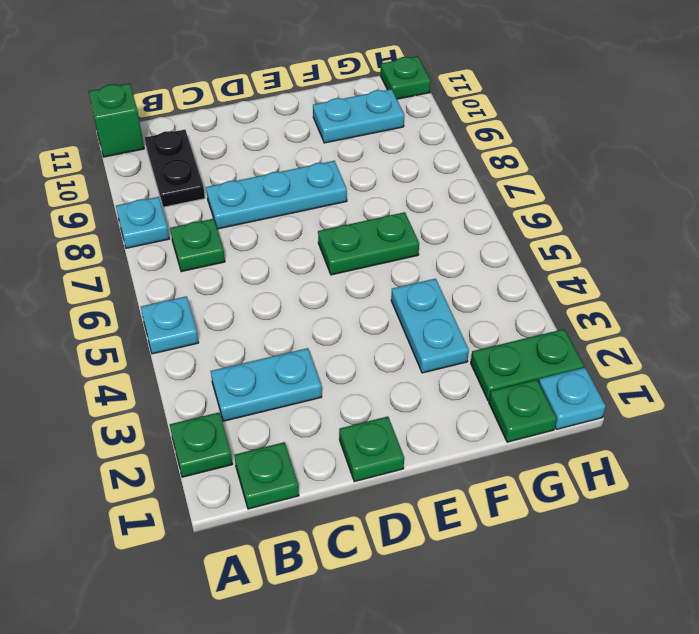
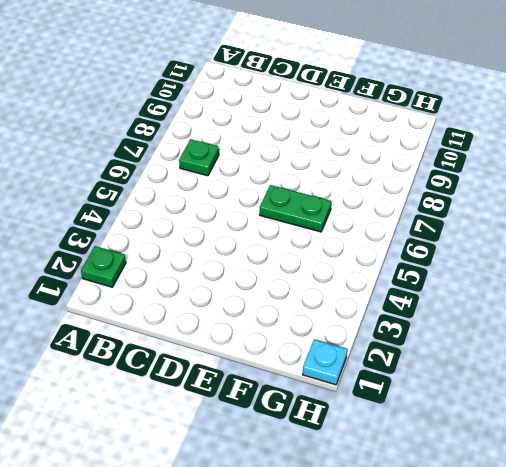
none -> cyan plate A5 level 1
none -> cyan plate A8 level 1
none -> green brick A11 level 1

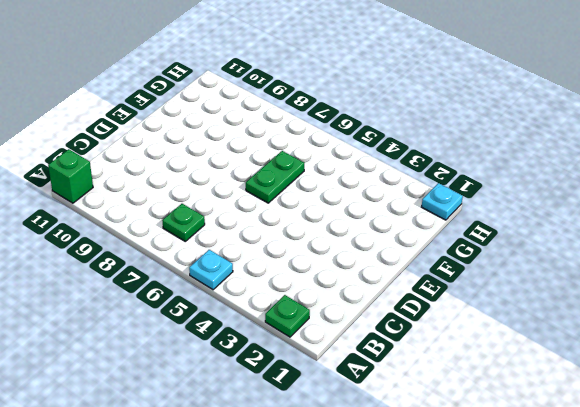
none -> cyan plate A8 level 1
none -> green plate B1 level 1
none -> cyan plate B3:C3 level 1

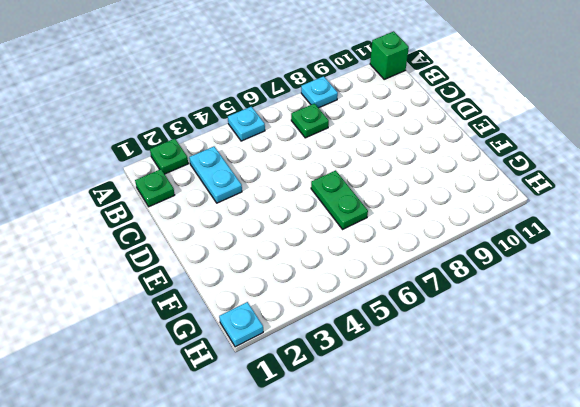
none -> black plate B9:B10 level 1
none -> cyan plate C8:E8 level 1
none -> green plate D1 level 1

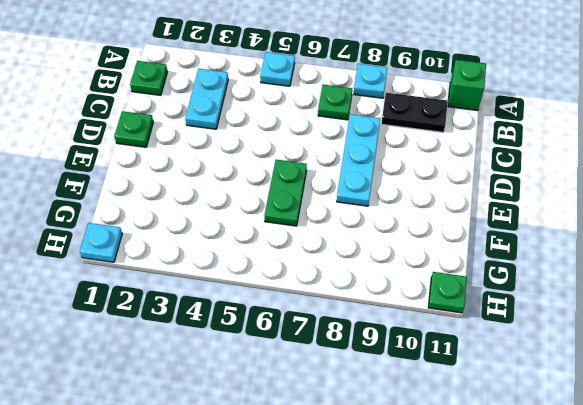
none -> green plate A2 level 1
none -> cyan plate F3:F4 level 1
none -> cyan plate F10:G10 level 1

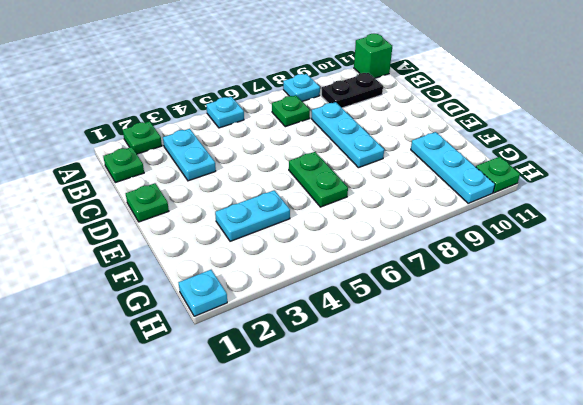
cyan plate F10:H10 level 1 -> cyan plate F10:G10 level 1
none -> green plate G1 level 1
none -> green plate G2:H2 level 1

